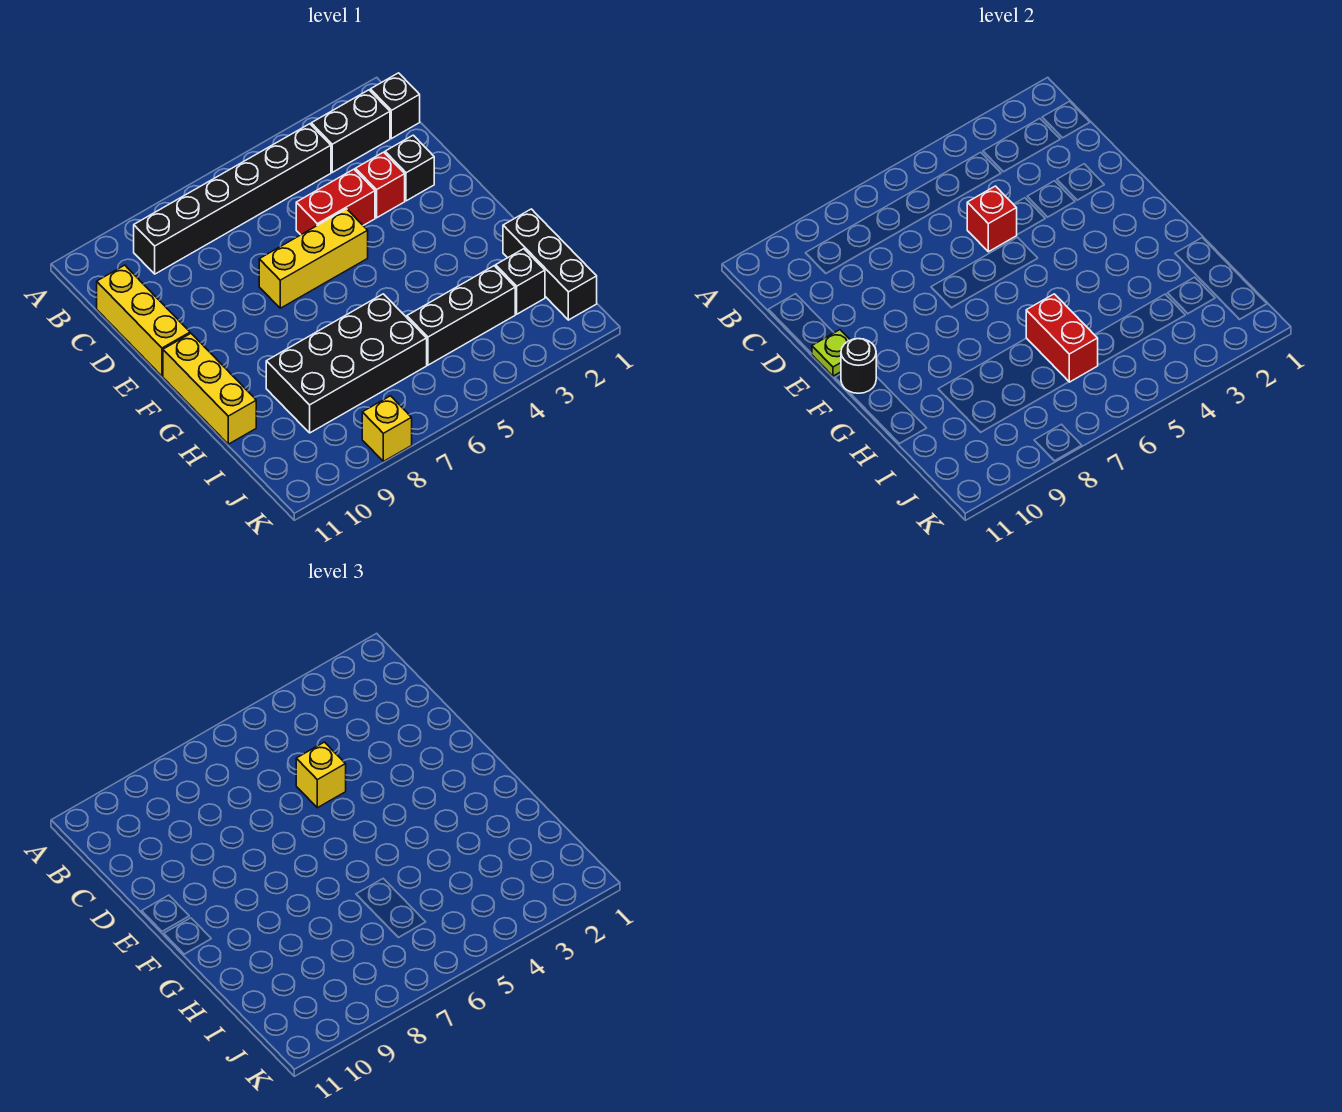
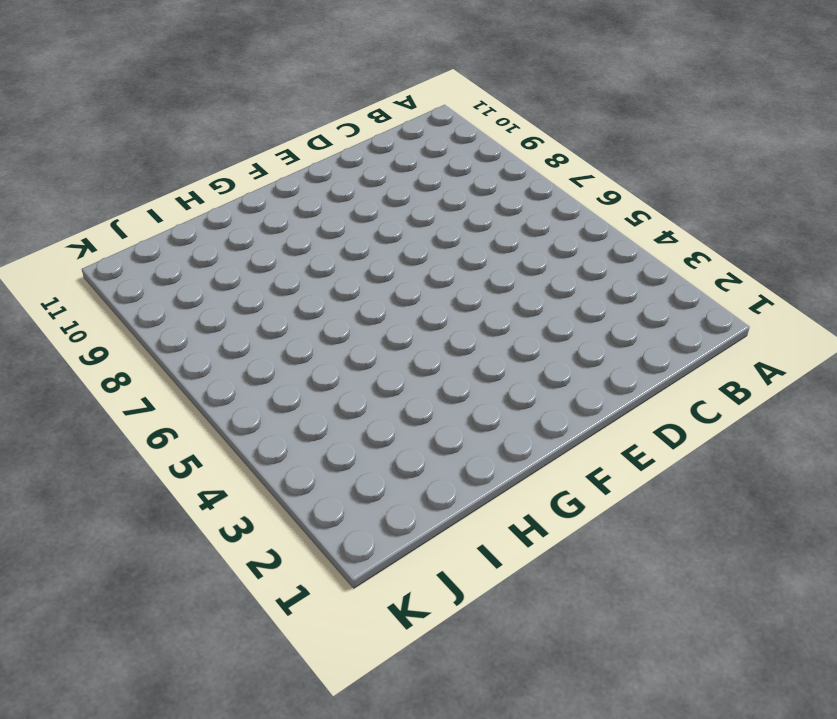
none -> black brick B1 level 1
none -> black brick B2:B3 level 1
none -> black brick B4:B9 level 1

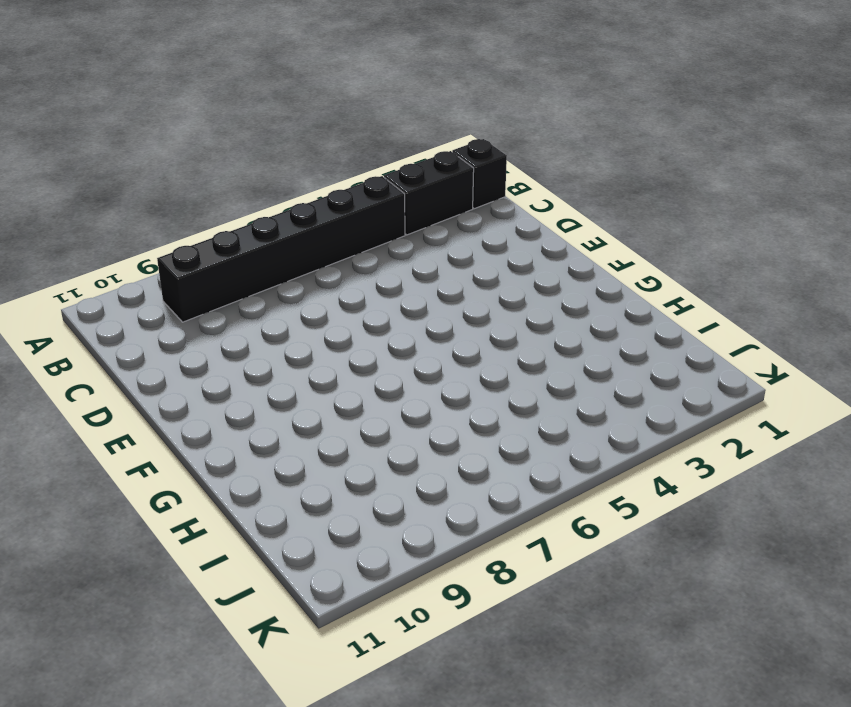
none -> yellow brick C11:E11 level 1
none -> black brick D2 level 1
none -> red brick D3 level 1

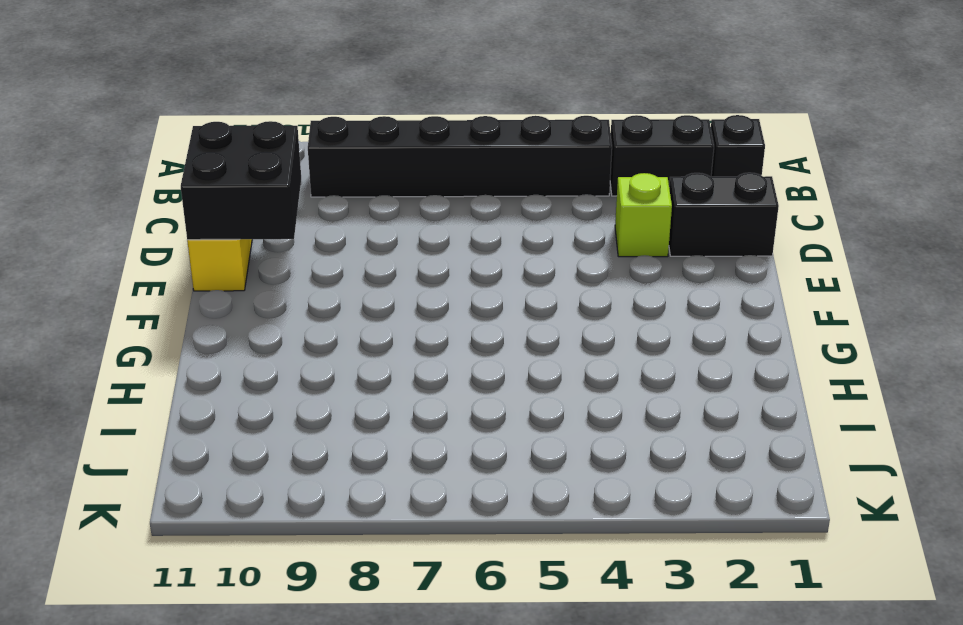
black brick D1:D2 level 1 -> black brick D2 level 1
lime brick D3 level 1 -> red brick D3 level 1
black brick D10:E11 level 2 -> lime plate E11 level 2
none -> red brick D4:D5 level 1
none -> yellow brick E5:E7 level 1
none -> yellow brick F11:H11 level 1

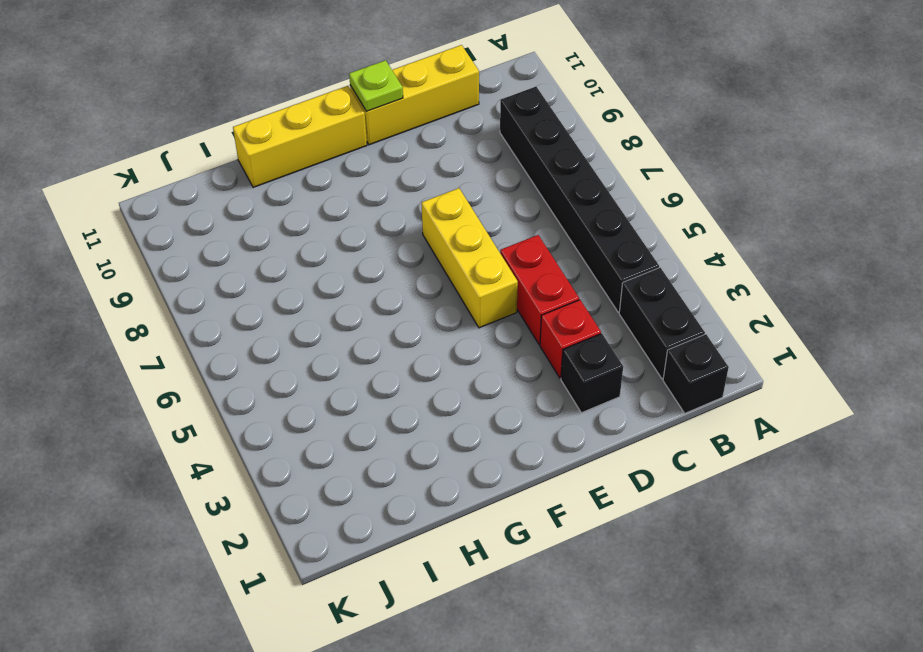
none -> black brick H1:J1 level 1
none -> black brick H6:I9 level 1
none -> black brick I2 level 1

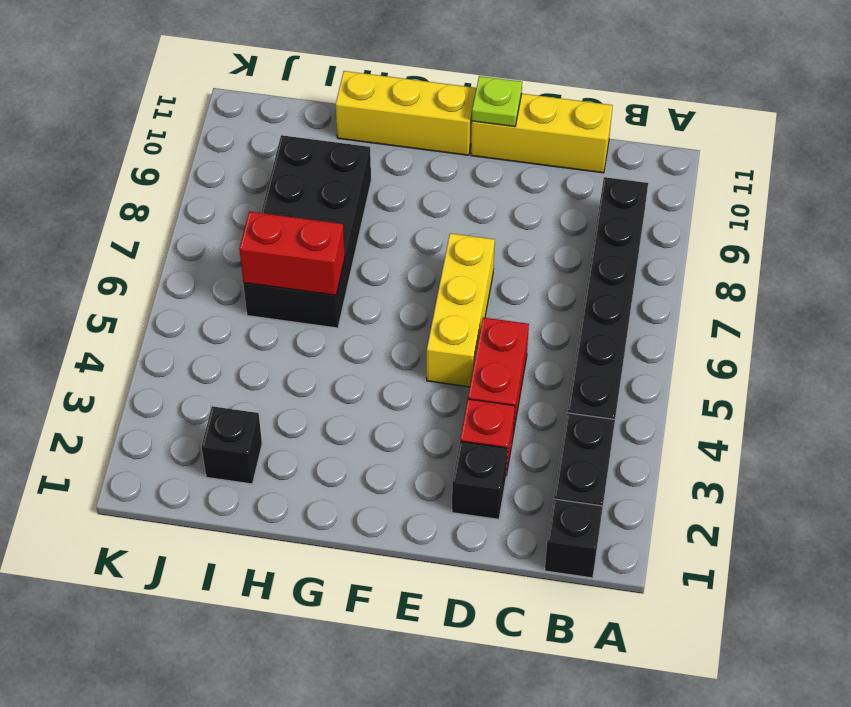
none -> black brick H1:J1 level 1
none -> black brick I3:I5 level 1
none -> yellow brick K8 level 1

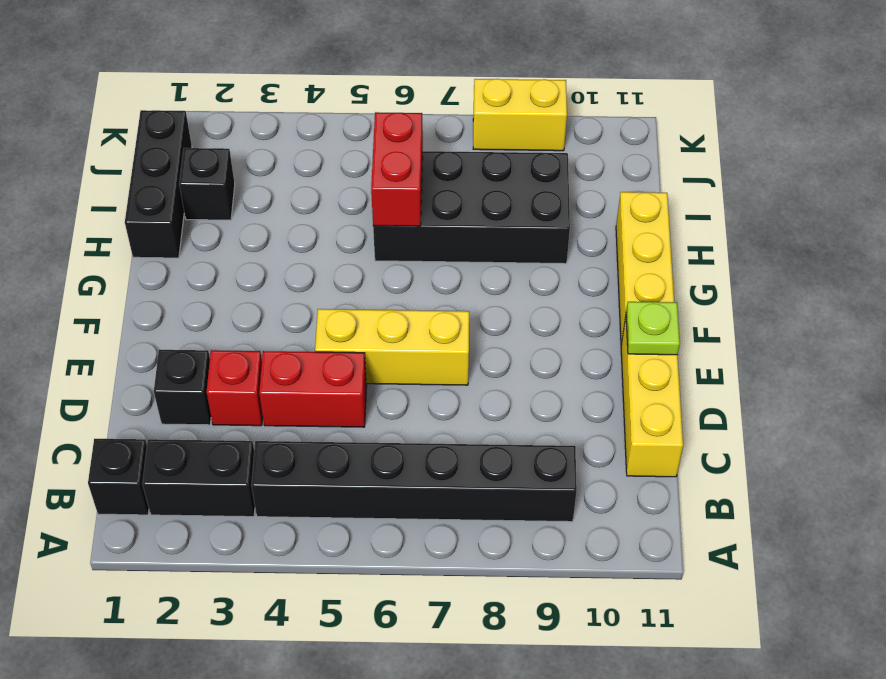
yellow brick K8:K9 level 1 -> yellow brick K8 level 1
none -> black brick I3:I5 level 1
none -> red brick D5 level 2
none -> black round brick F11 level 2

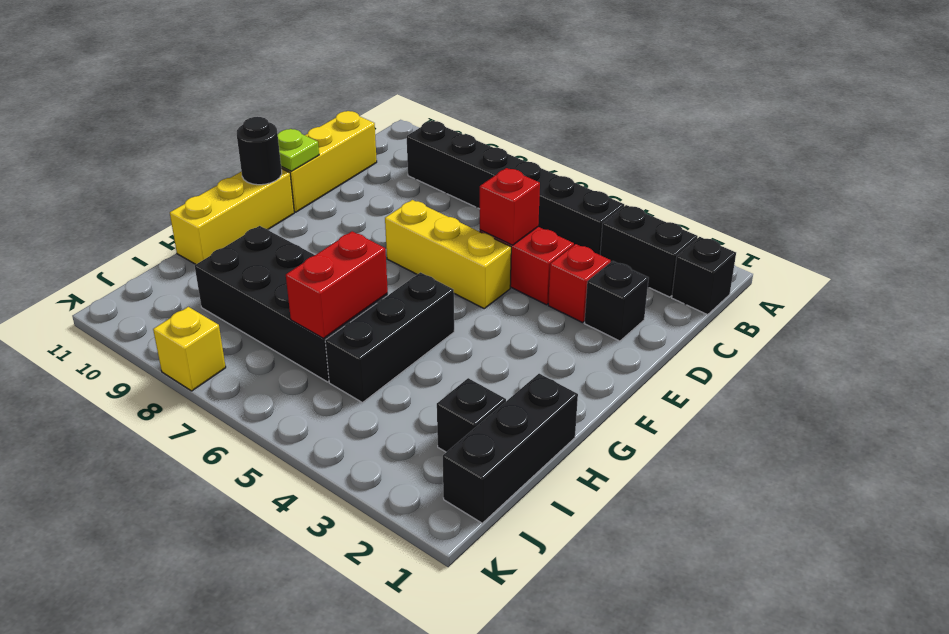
black brick G5:I5 level 1 -> black brick I3:I5 level 1
none -> yellow brick D5 level 3

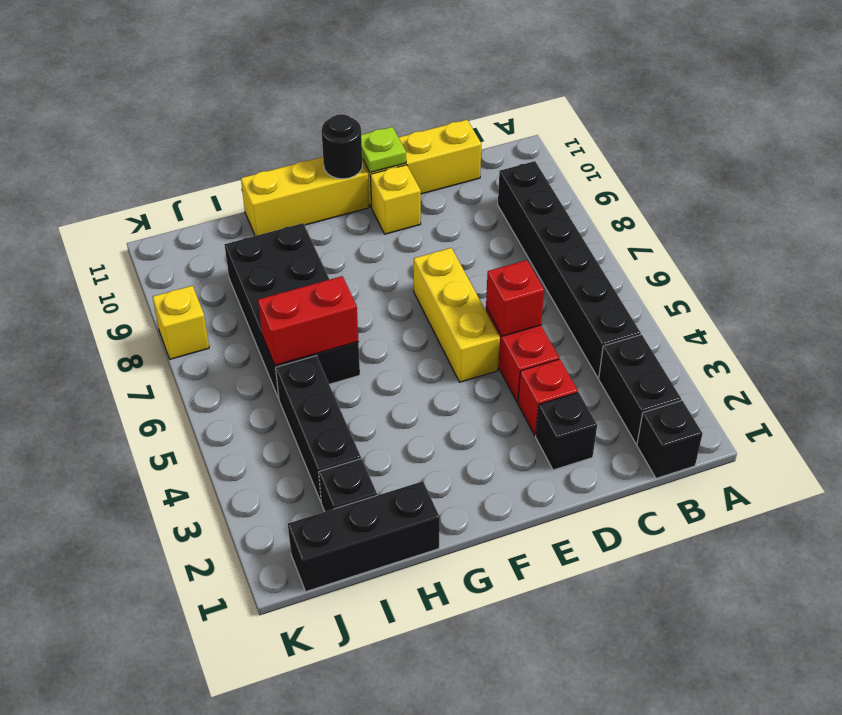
yellow brick E10 level 1 -> yellow brick D5 level 3

